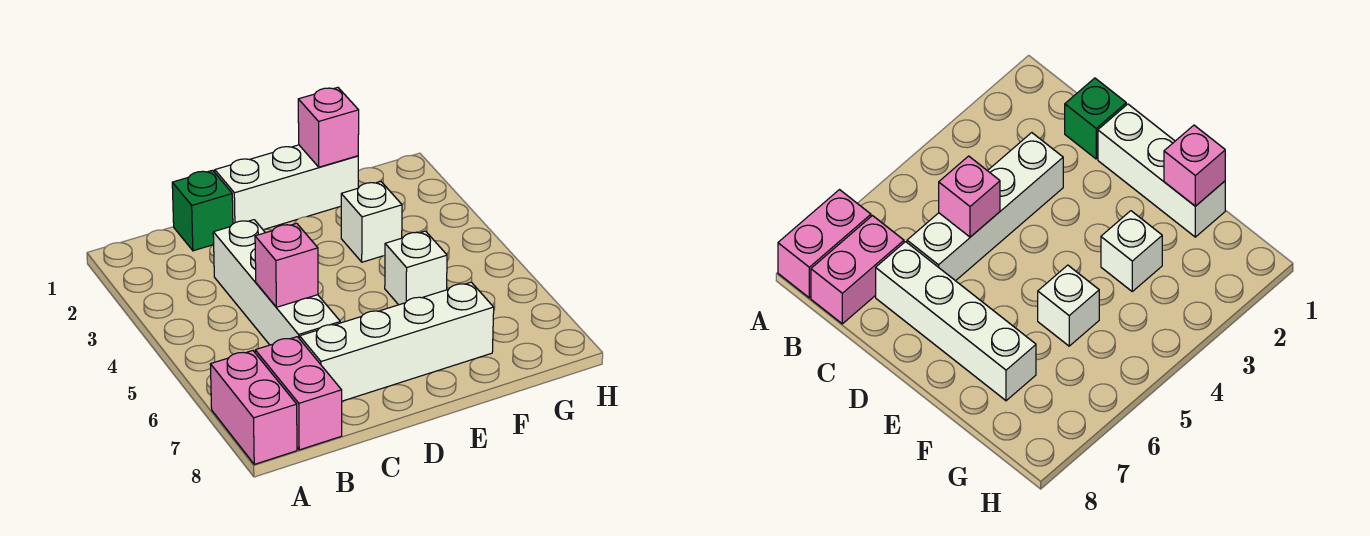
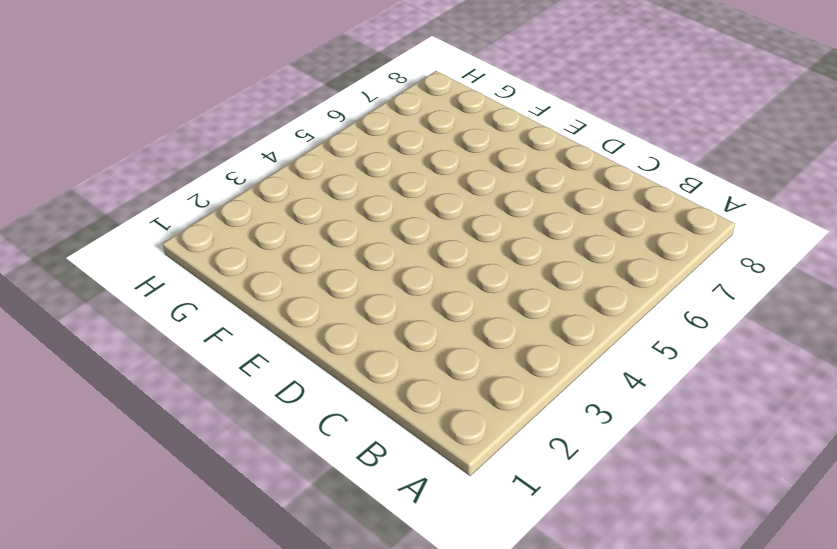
none -> pink brick A7:A8 level 1
none -> pink brick B7:B8 level 1

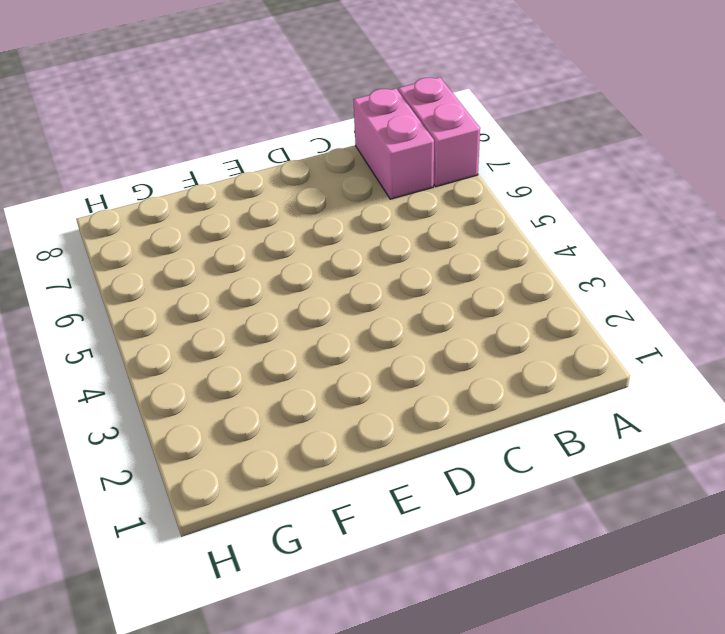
none -> green brick C1 level 1
none -> white brick C3:C6 level 1

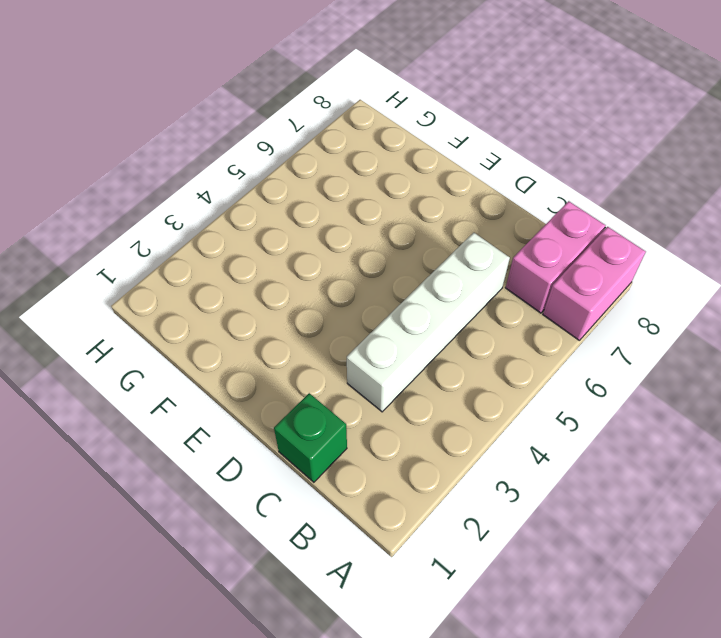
none -> white brick C7:F7 level 1
none -> white brick D1:F1 level 1

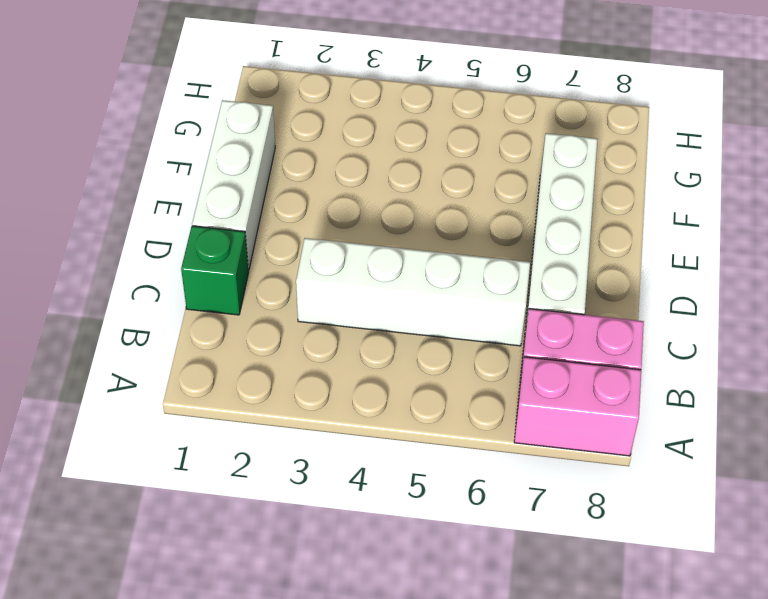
none -> white brick F3 level 1
none -> white brick F5 level 1

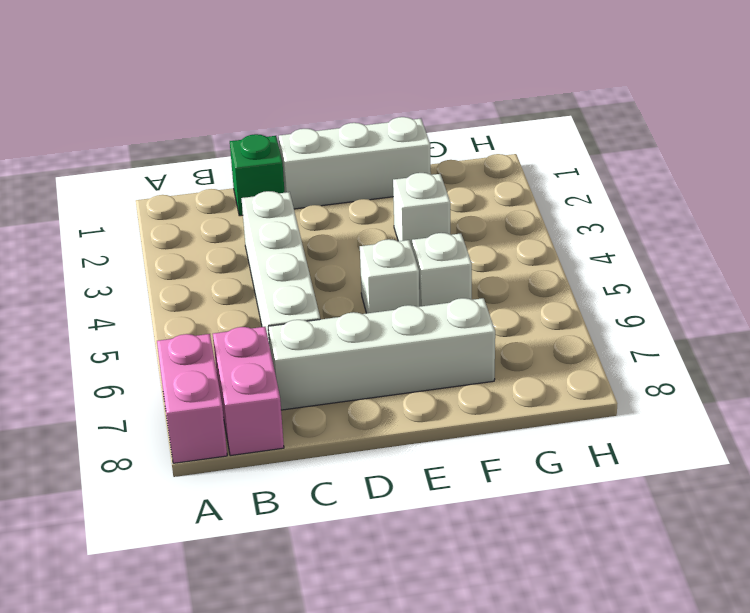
white brick E5 level 1 -> none
none -> pink brick C5 level 2
none -> pink brick F1 level 2

